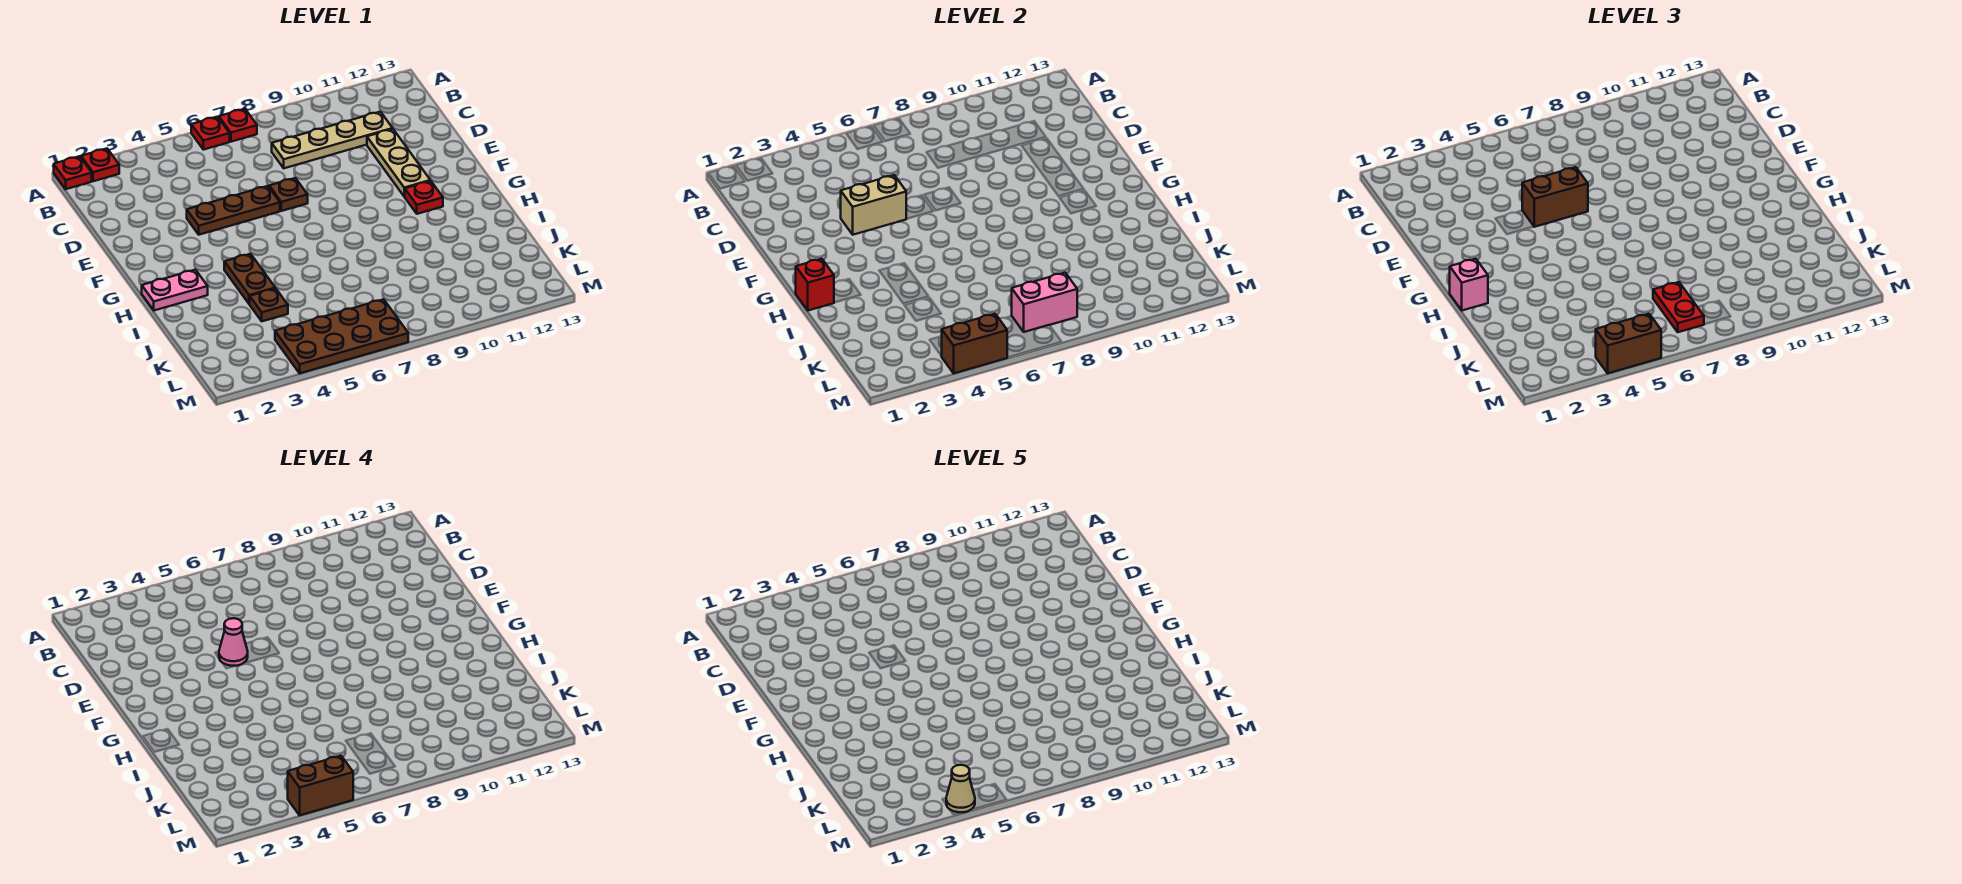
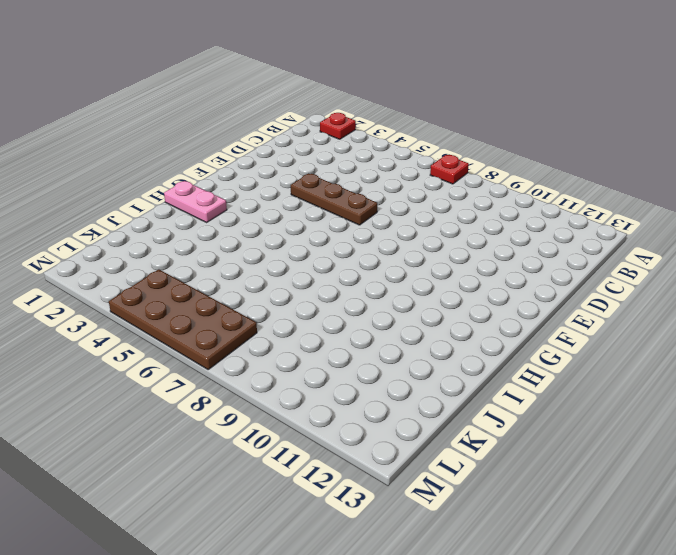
none -> red plate A1 level 1
none -> red plate A6 level 1
none -> tan plate C8:C11 level 1

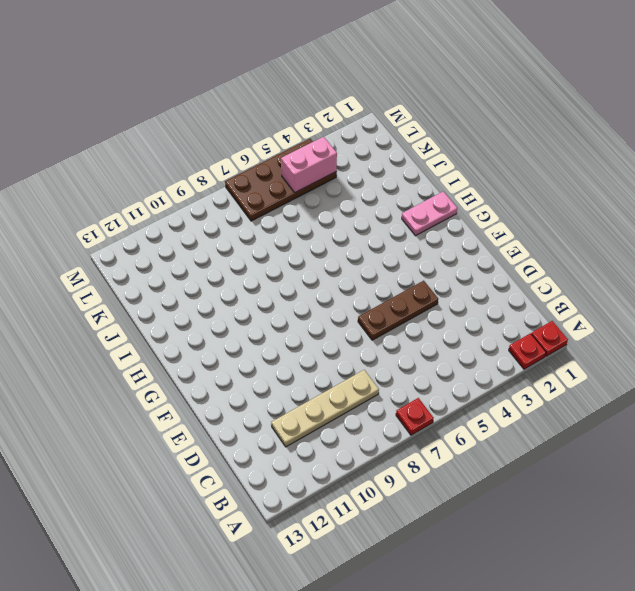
pink brick L4:L5 level 2 -> pink brick L7:L8 level 2
none -> red plate A6 level 1
none -> tan plate D11:F11 level 1
none -> brown plate E7 level 1

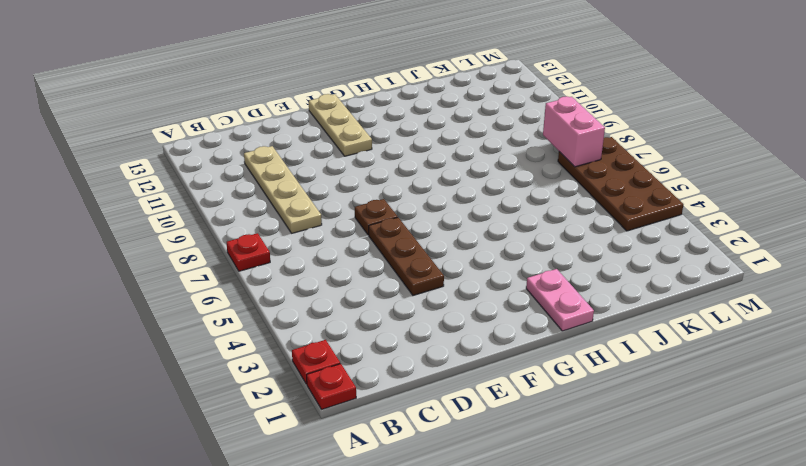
tan plate F11:F13 level 1 -> tan plate D11:F11 level 1
none -> red plate A6 level 1
none -> red plate G11 level 1
none -> brown plate H4:I4 level 1

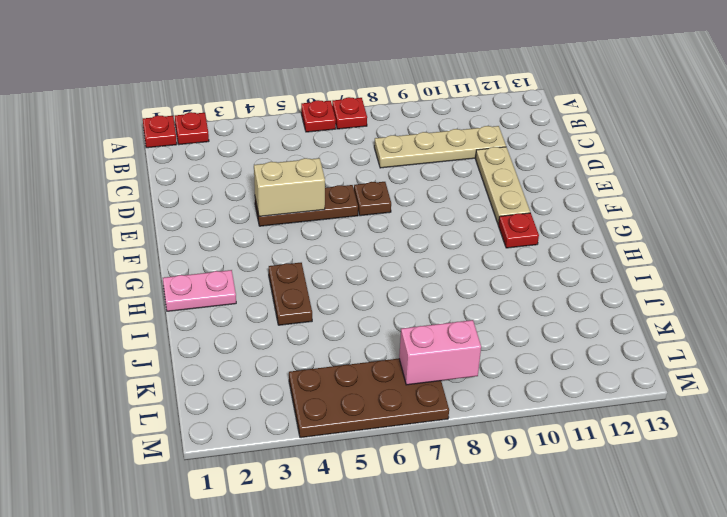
none -> brown plate J4 level 1
none -> red brick H1 level 2
none -> brown brick M4:M5 level 2

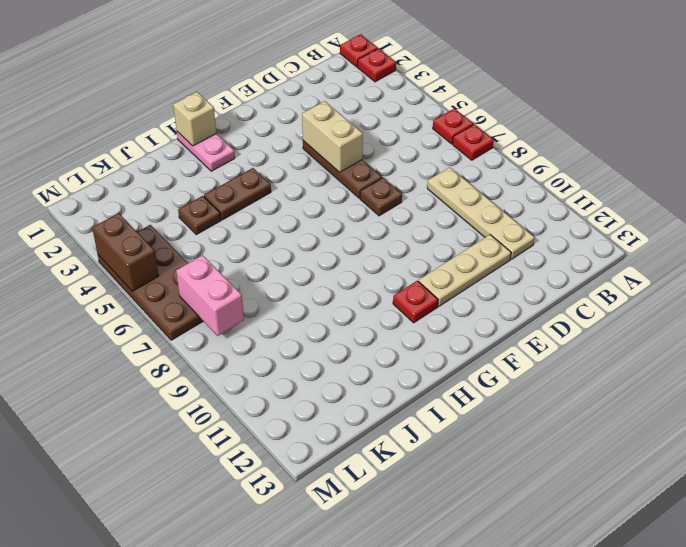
tan brick H1 level 2 -> red brick H1 level 2
none -> brown brick E5:E6 level 3
none -> pink brick H1 level 3
none -> red plate K7:L7 level 3

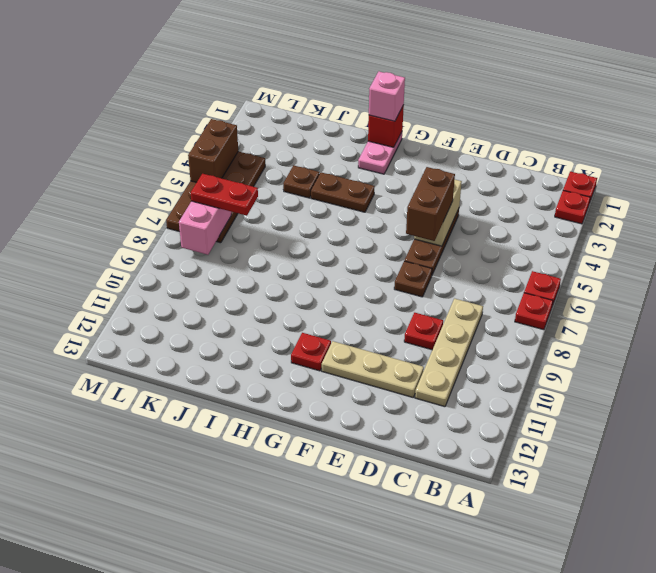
red plate D9 level 1 -> none
none -> brown brick M4:M5 level 3
none -> pink cone E5 level 4
none -> brown brick M4:M5 level 4

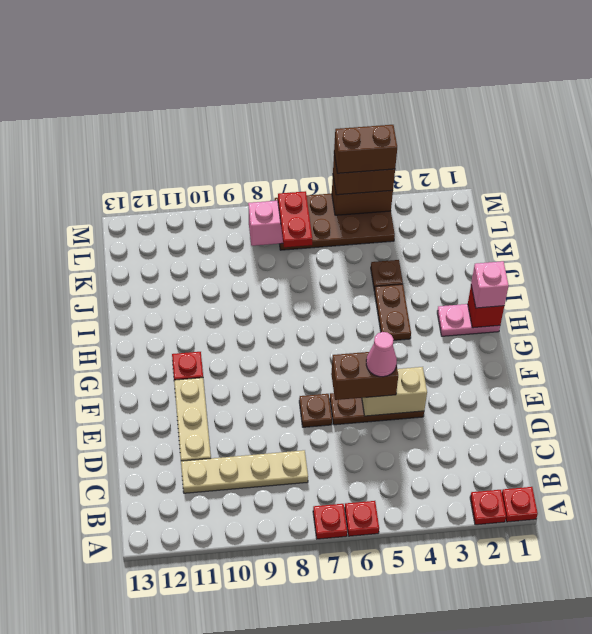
none -> tan cone M4 level 5

